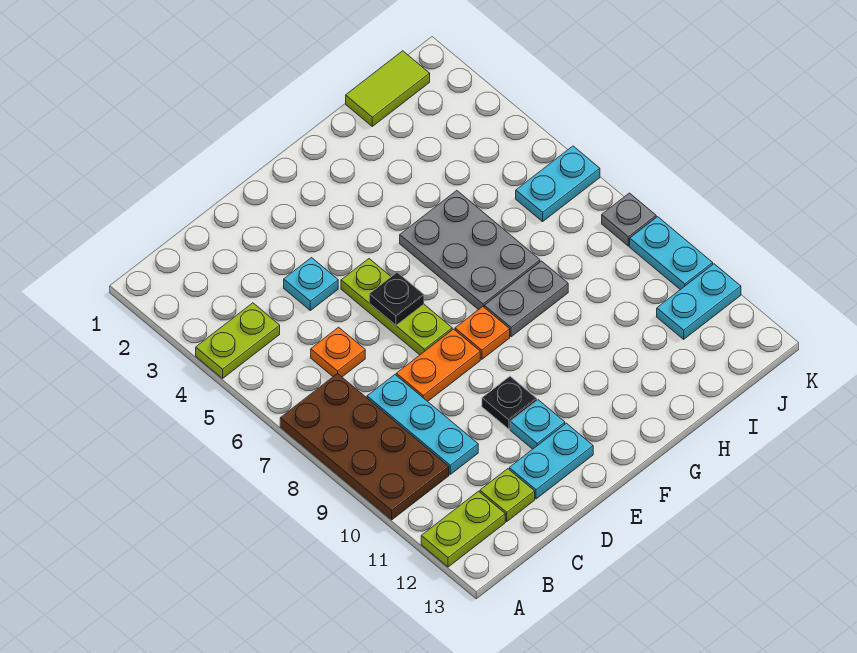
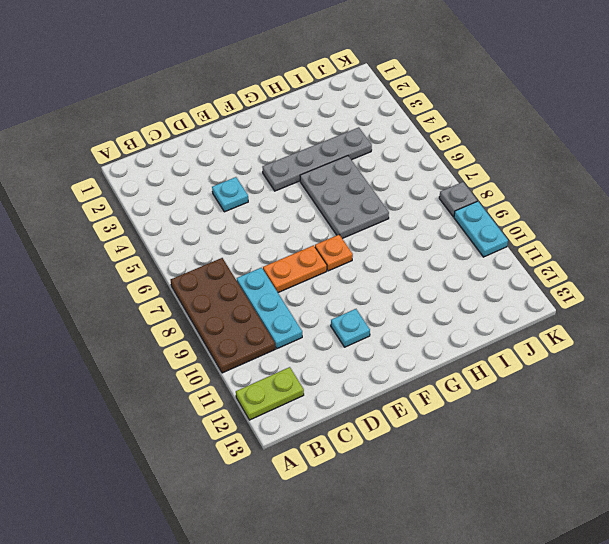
grey plate F4:I4 level 1 -> none
none -> lime plate A4:B4 level 1
none -> orange plate C6 level 1
none -> lime plate C12 level 1

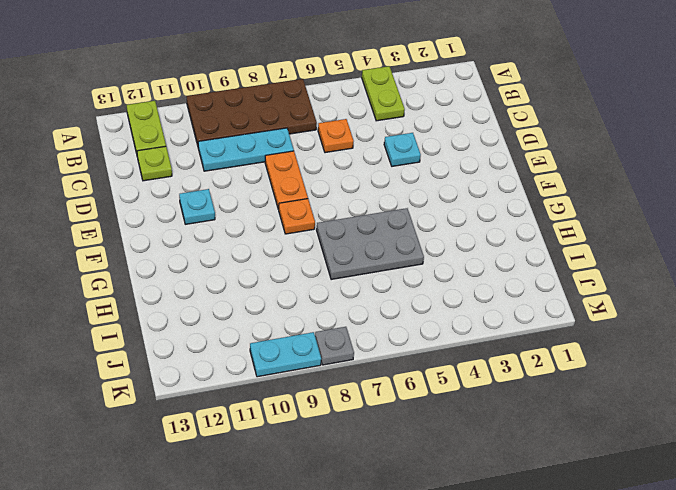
none -> cyan plate D12:E12 level 1
none -> lime plate E5:E7 level 1
none -> black plate E10 level 1

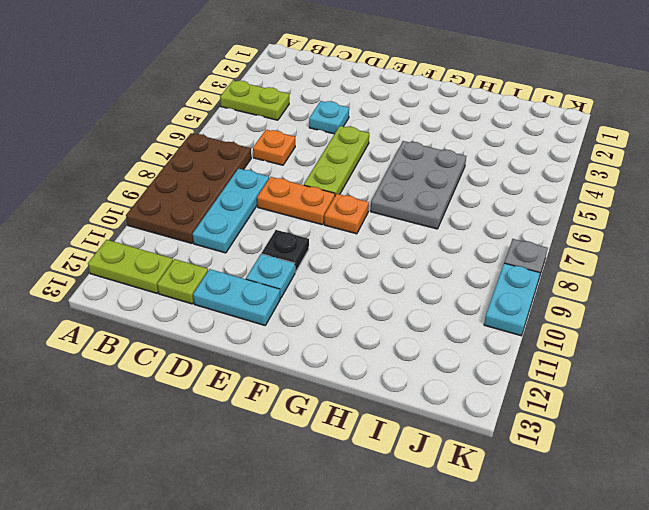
none -> grey plate G8:H8 level 1
none -> lime tile I1:J1 level 1
none -> cyan plate J6:K6 level 1

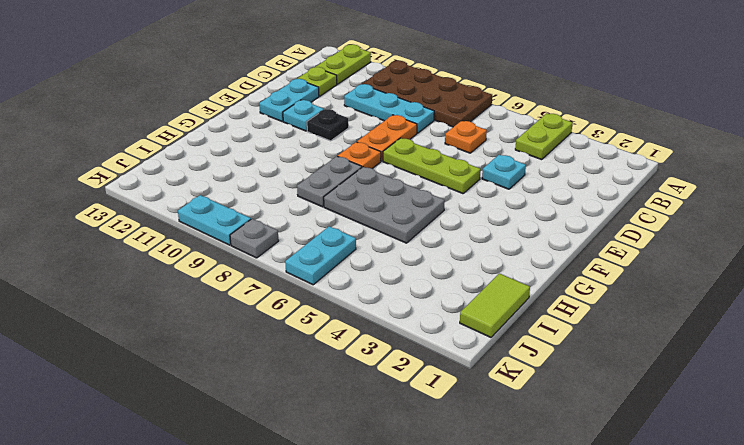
none -> cyan plate J11:K11 level 1
none -> black plate E6 level 2

